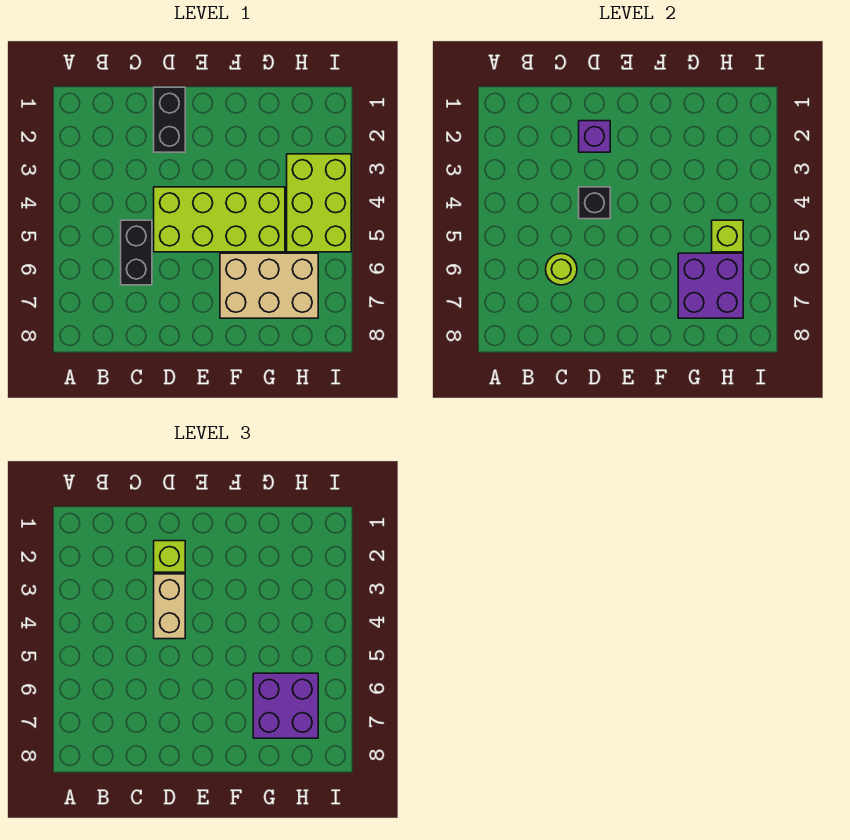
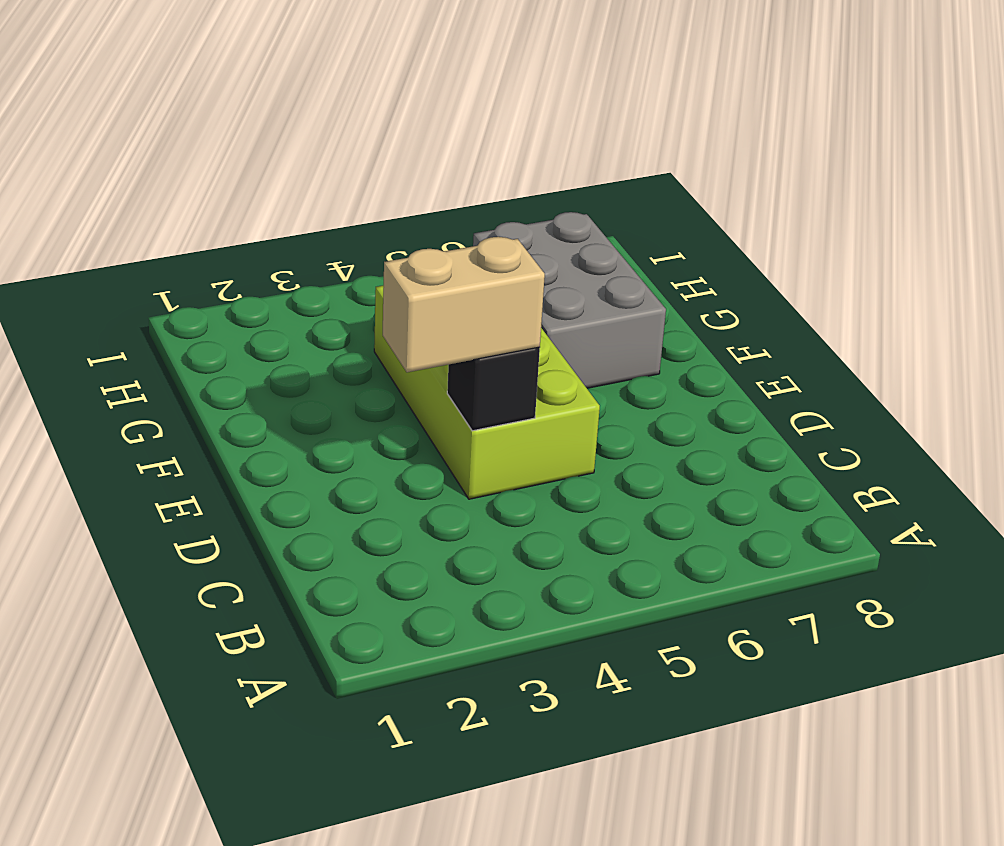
grey brick F6:H7 level 1 -> tan brick F6:H7 level 1
none -> black brick C5:C6 level 1
none -> black brick D1:D2 level 1
none -> lime brick H3:I5 level 1

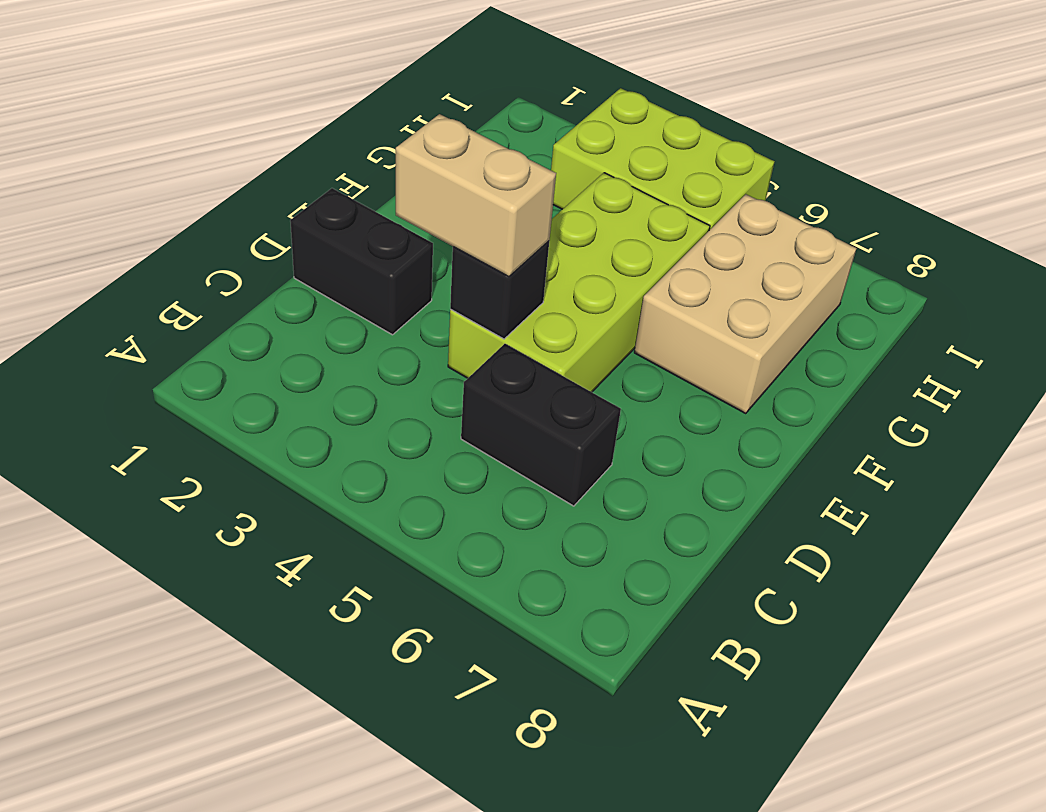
none -> lime round brick C6 level 2
none -> purple brick D2 level 2
none -> purple brick G6:H7 level 2

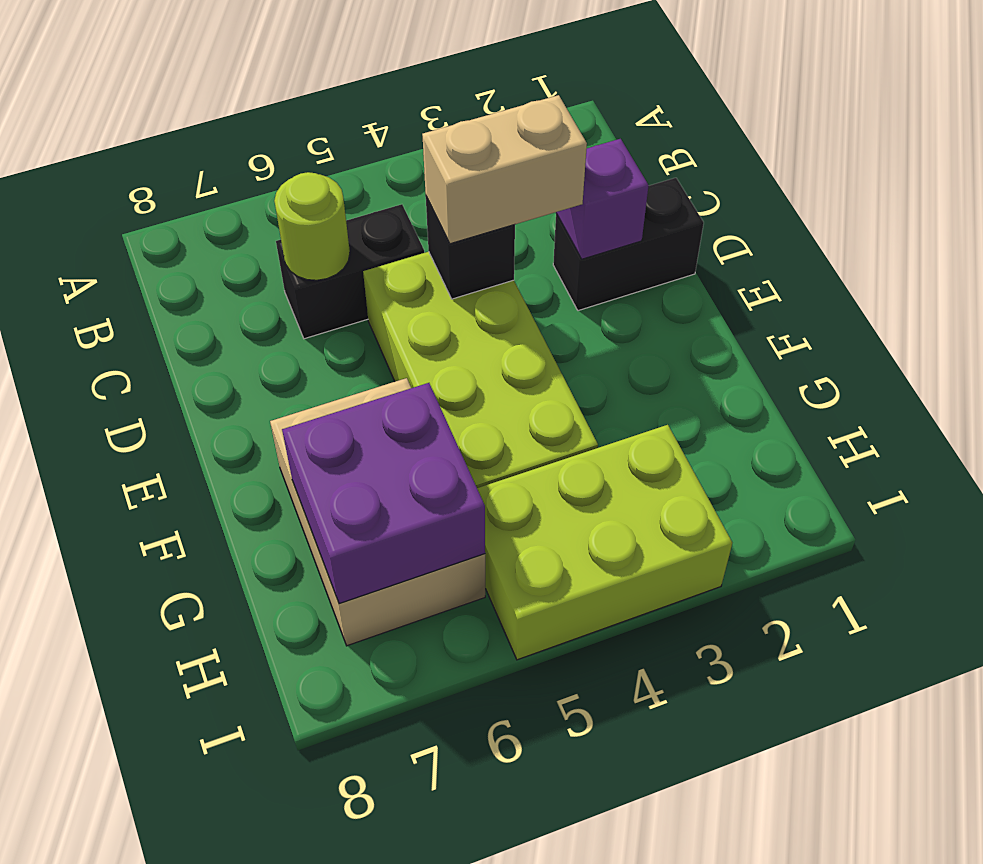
none -> lime brick H5 level 2
none -> lime brick D2 level 3
none -> purple brick G6:H7 level 3

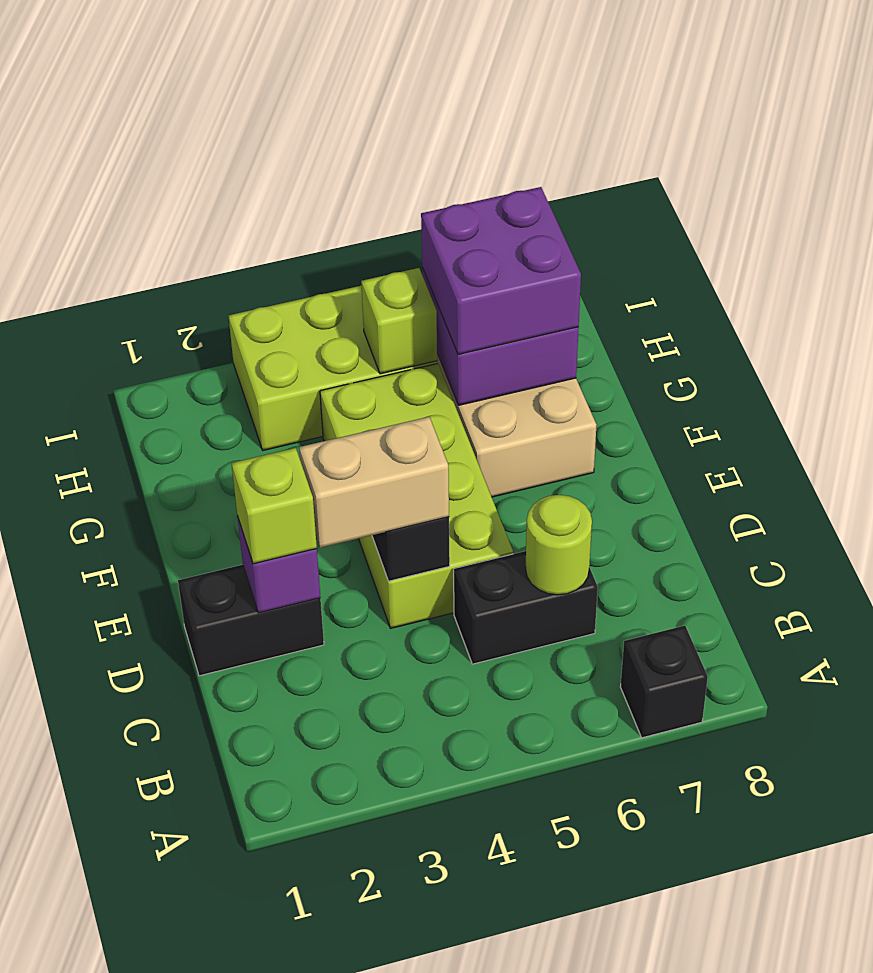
black brick A7 level 1 -> none

